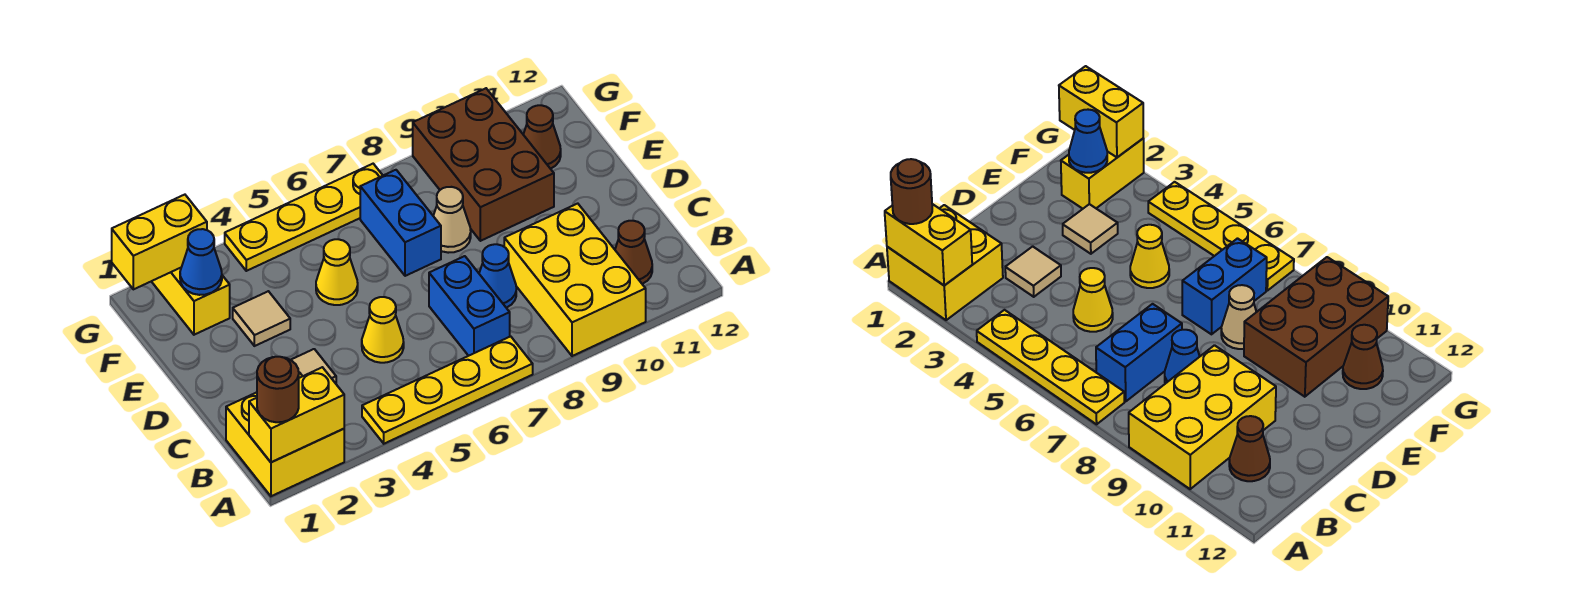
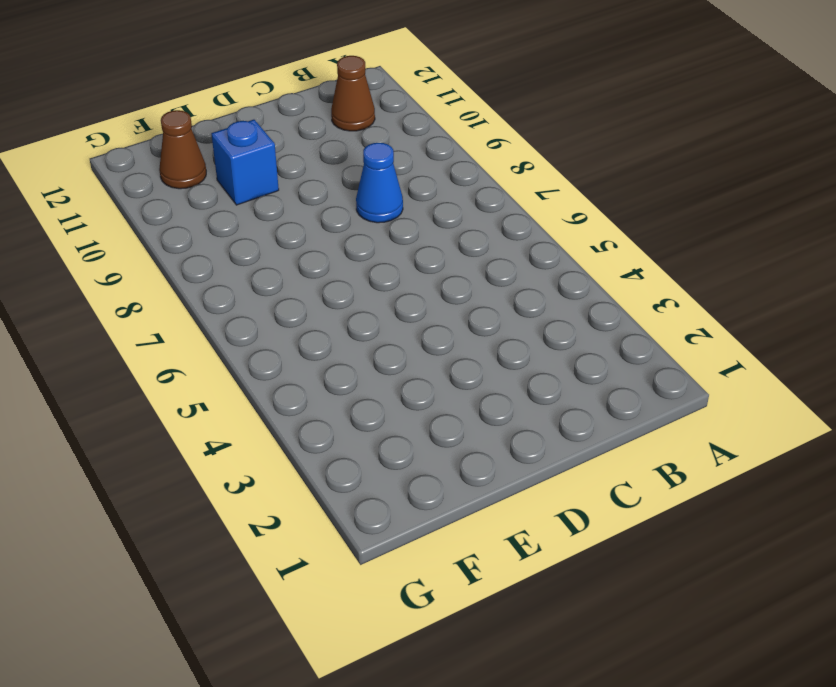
blue brick E10 level 1 -> brown brick E9:G10 level 1
none -> yellow brick A1:B2 level 1
none -> yellow plate A4:A7 level 1
none -> yellow brick A9:C10 level 1

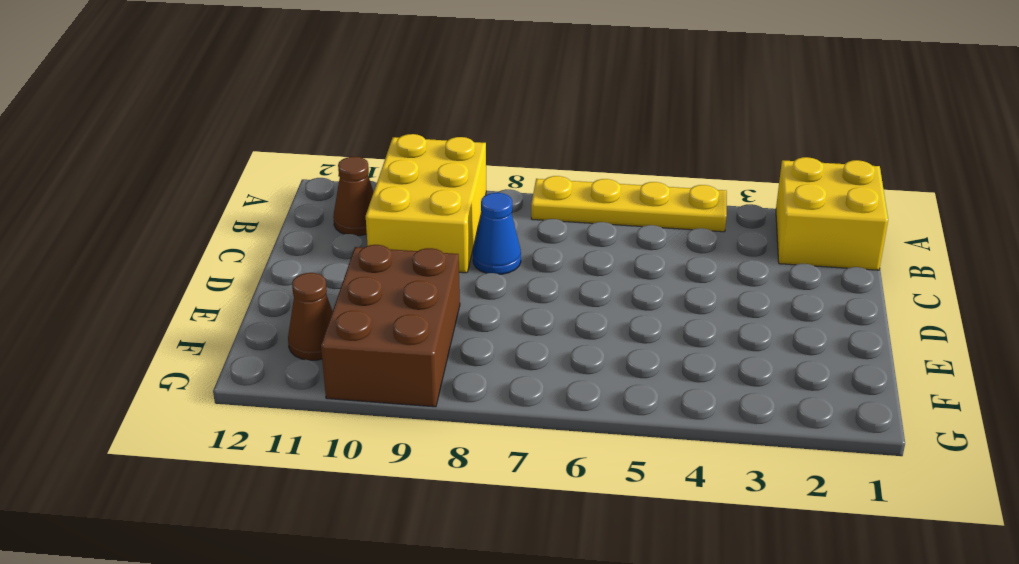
none -> blue brick B7:C7 level 1
none -> tan tile C3 level 1
none -> yellow cone C5 level 1

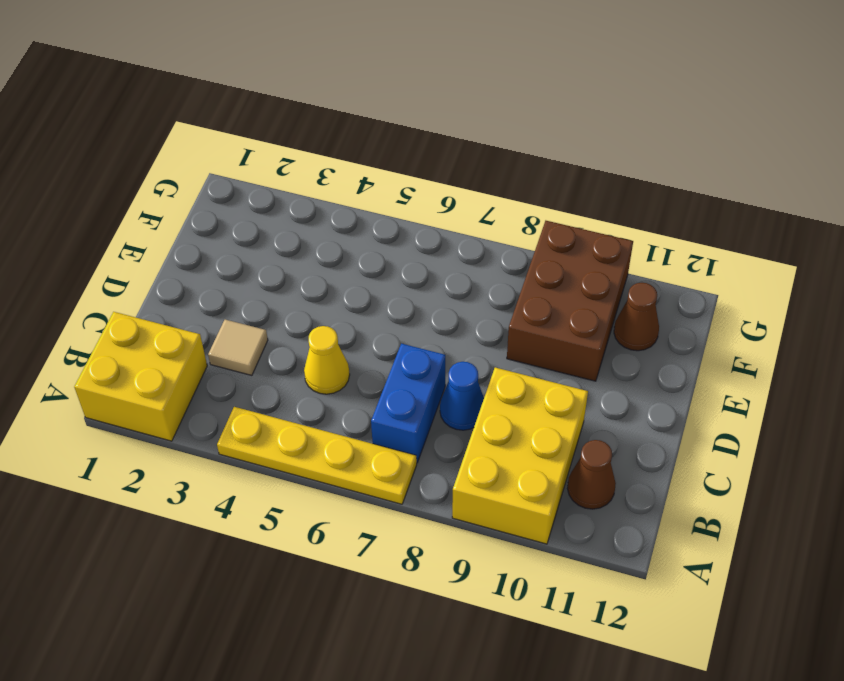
none -> tan tile E3 level 1
none -> yellow cone E5 level 1
none -> blue brick E7:F7 level 1

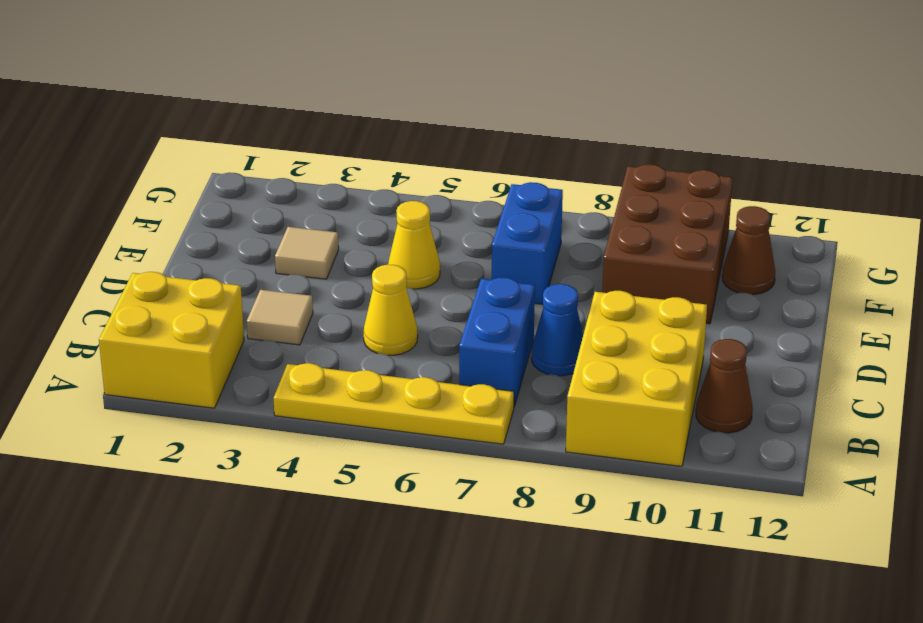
none -> tan cone E8 level 1
none -> yellow brick F2:G2 level 1
none -> yellow plate G4:G7 level 1

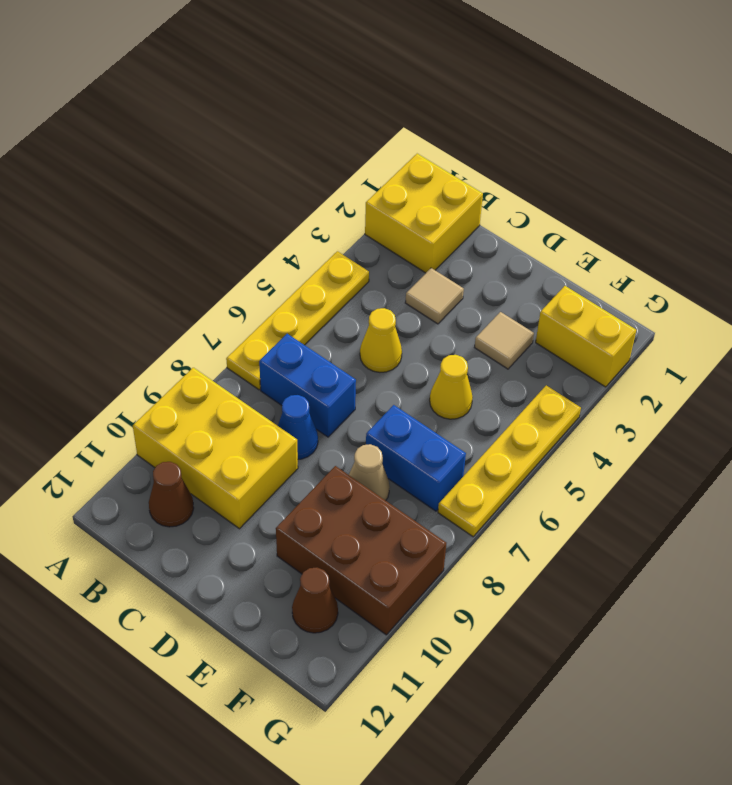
none -> yellow brick A1:A2 level 2
none -> blue cone F2 level 2
none -> yellow brick G1:G2 level 2

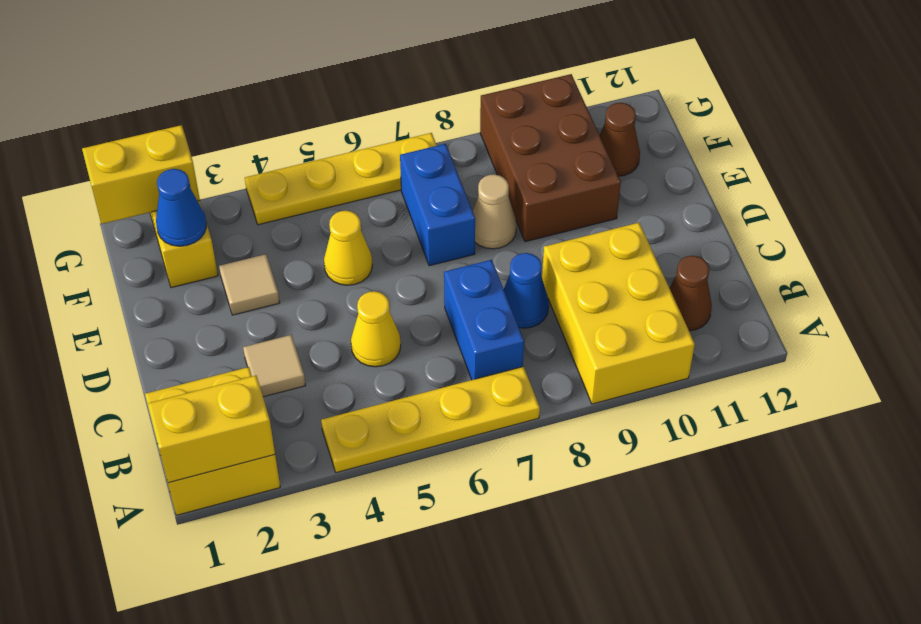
none -> brown round brick A1 level 3

